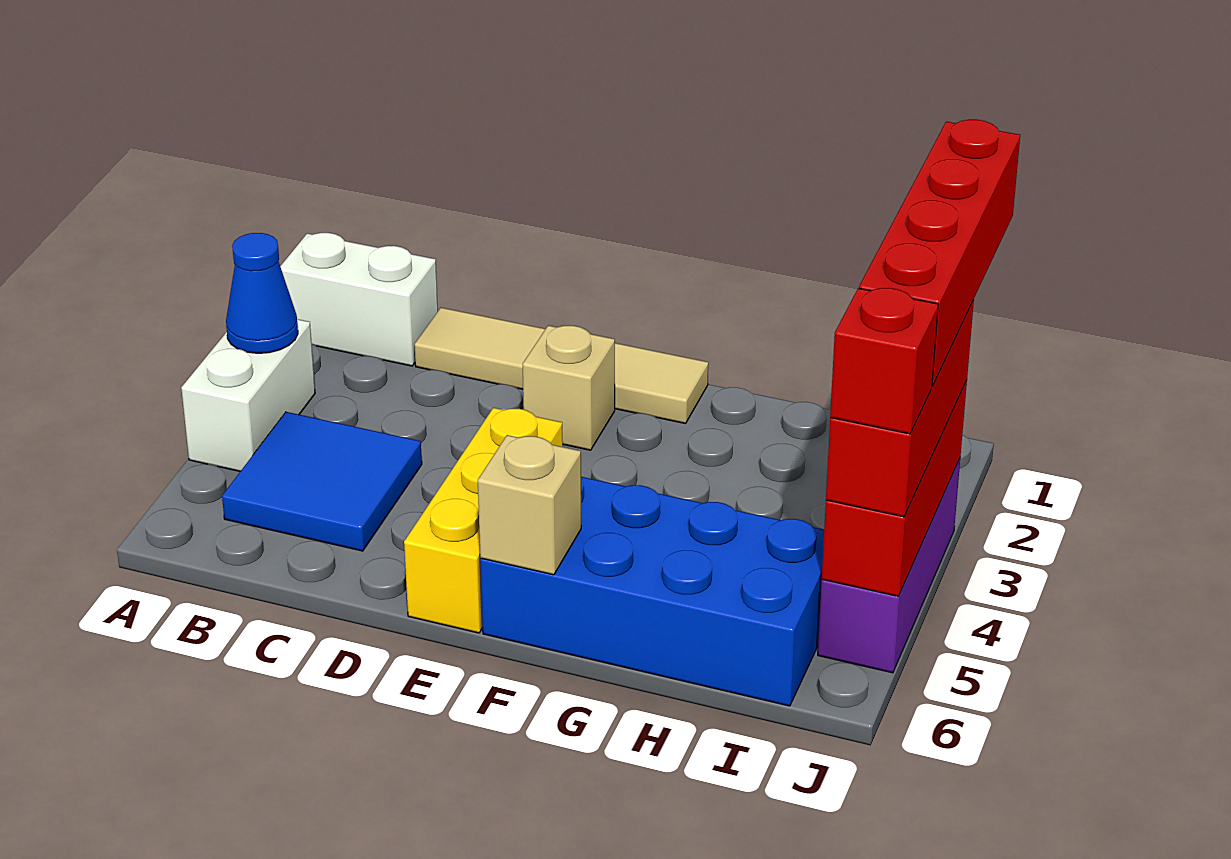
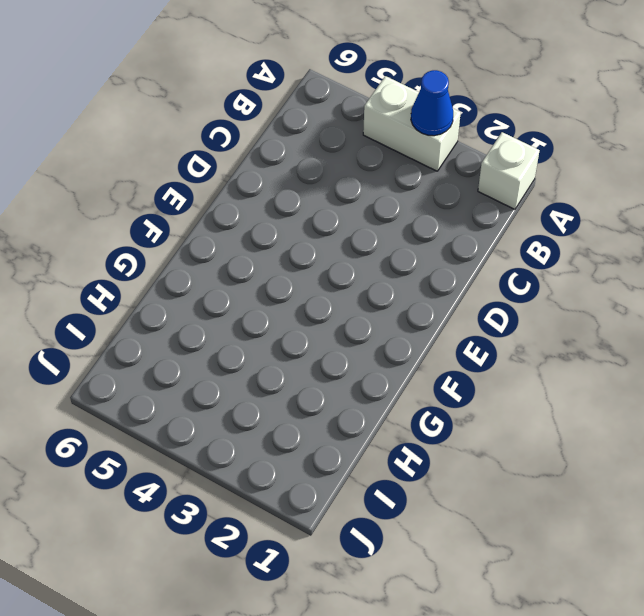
white brick A1 level 1 -> white brick A1:B1 level 1
none -> blue tile B4:C5 level 1
none -> tan tile C1:F1 level 1
none -> tan brick E2 level 1

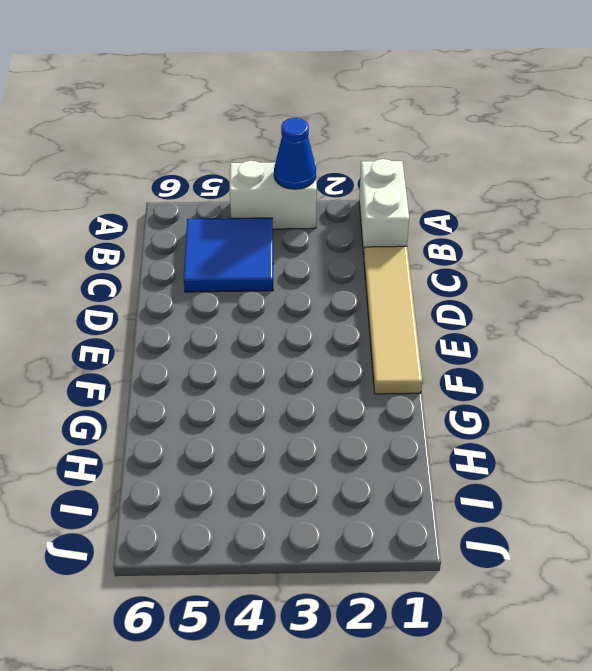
none -> tan brick E2 level 1
none -> yellow brick E4:E6 level 1
none -> blue brick F5:I6 level 1

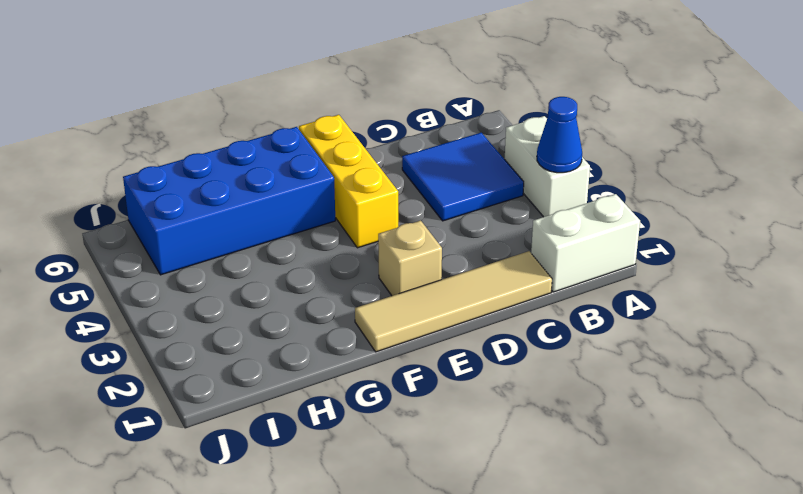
none -> purple brick J3:J5 level 1
none -> tan brick F6 level 2
none -> red brick J3:J5 level 2

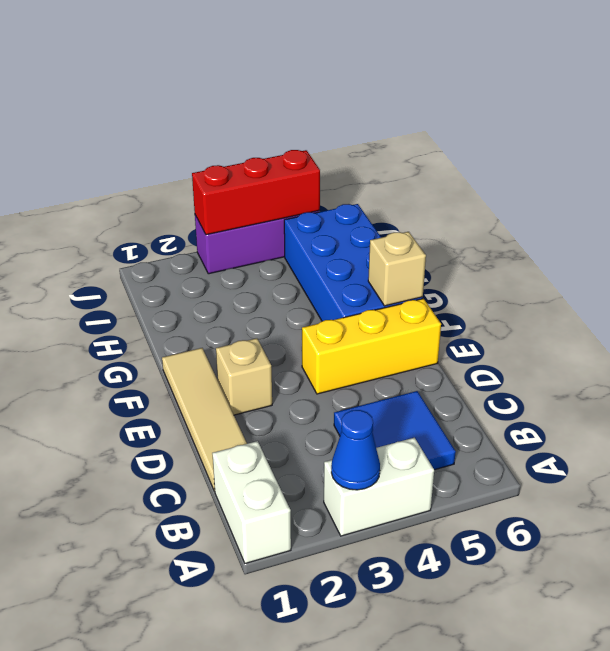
none -> red brick J3:J5 level 3
none -> red brick J1:J4 level 4
none -> red brick J5 level 4

